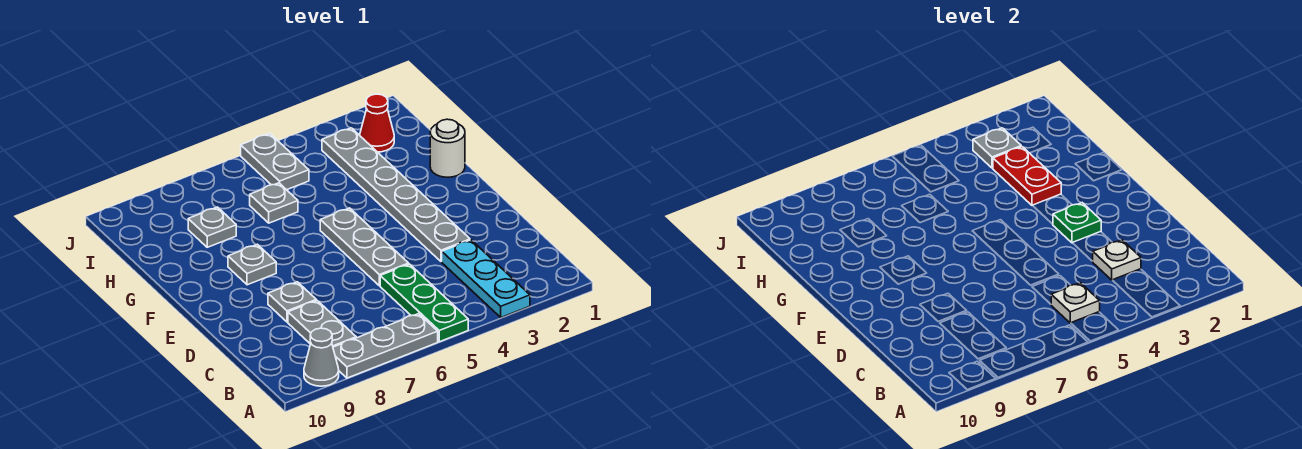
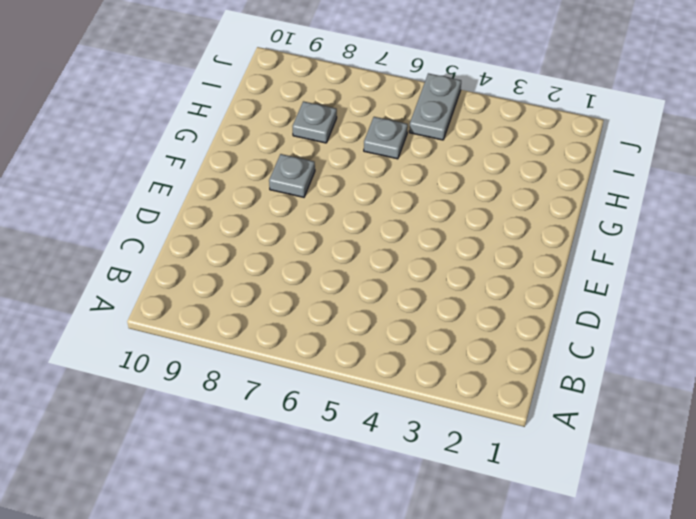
none -> cyan plate A3:C3 level 1
none -> green plate A5:C5 level 1
none -> grey plate A6:A8 level 1

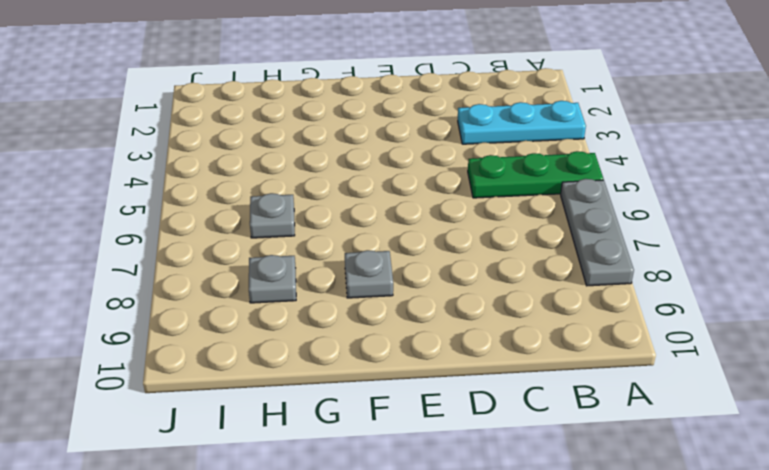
none -> grey cone A9 level 1
none -> grey plate B8:C8 level 1
none -> grey plate D3:I3 level 1

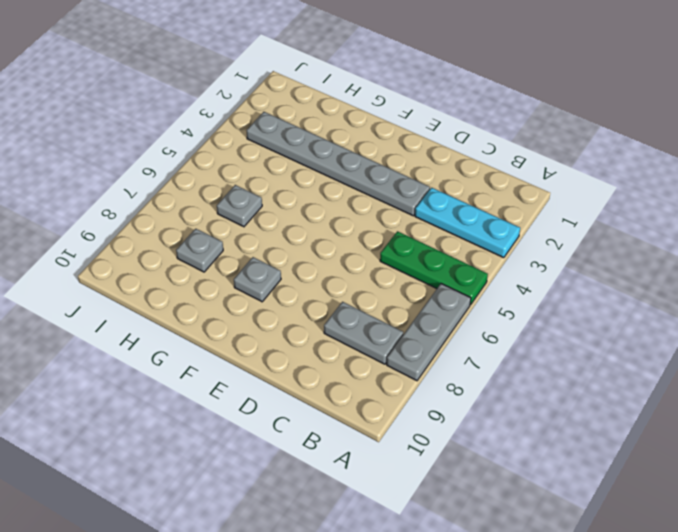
none -> grey cone A9 level 1
none -> grey plate D5:F5 level 1
none -> grey plate D8 level 1

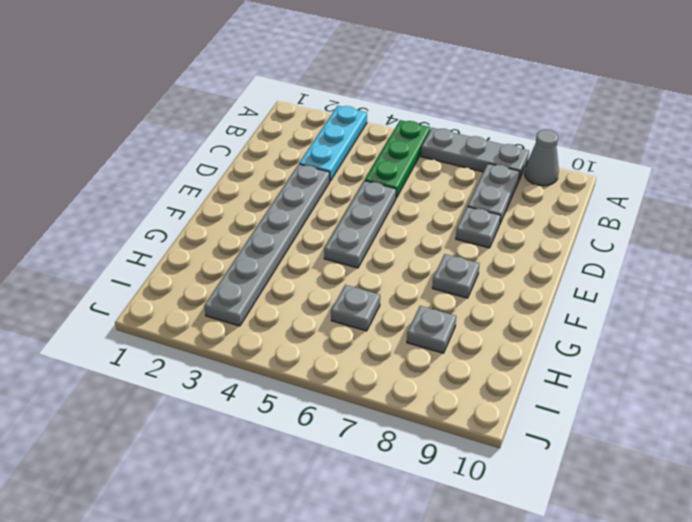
none -> white round brick G1 level 1
none -> red cone I2 level 1
none -> grey plate I5:J5 level 1

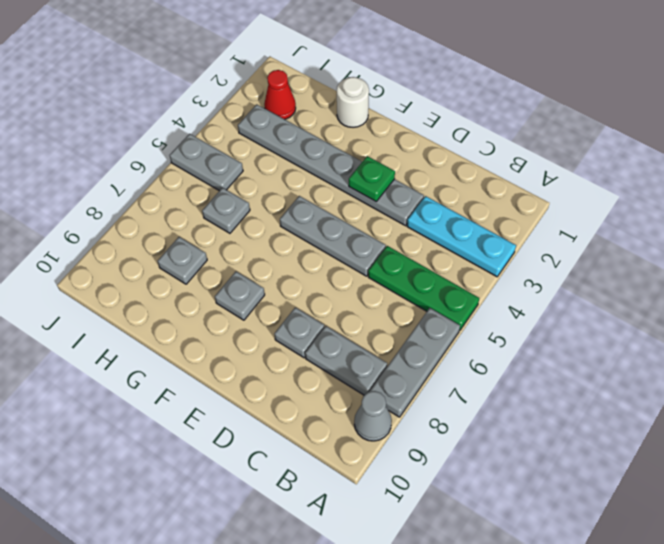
none -> white plate B5 level 2
none -> white plate C3 level 2
none -> red plate G3:H3 level 2

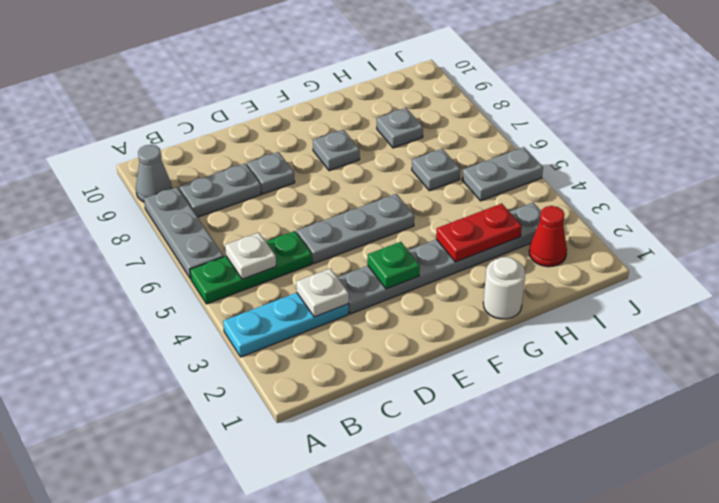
none -> grey plate I3 level 2

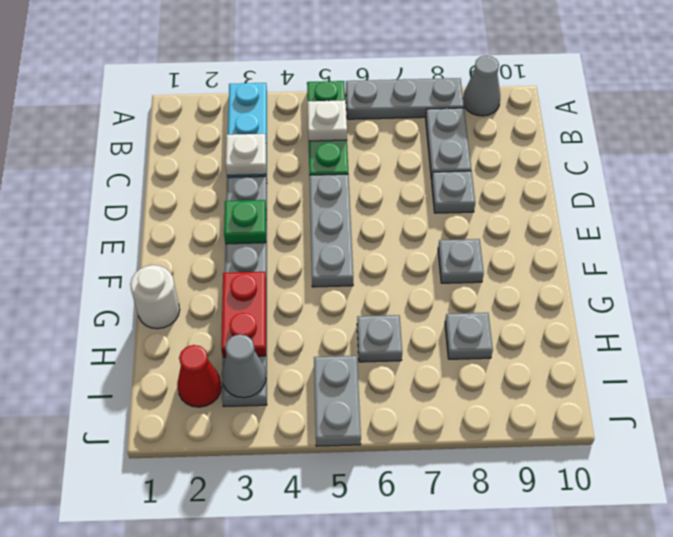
grey cone I3 level 2 -> grey plate I3 level 2

